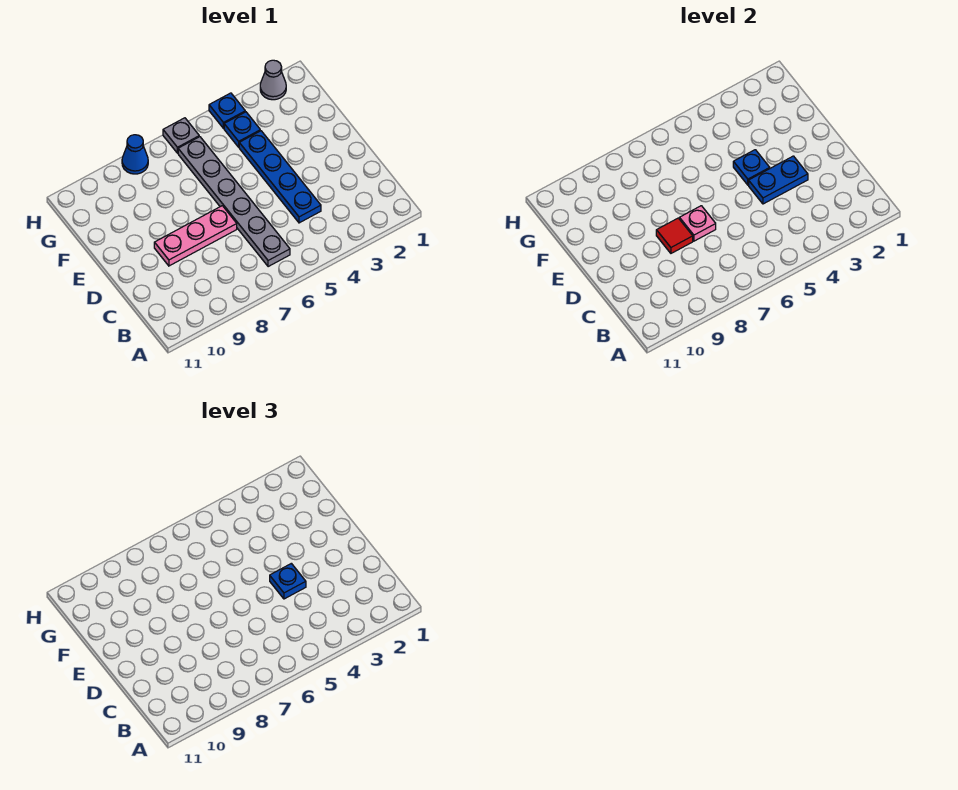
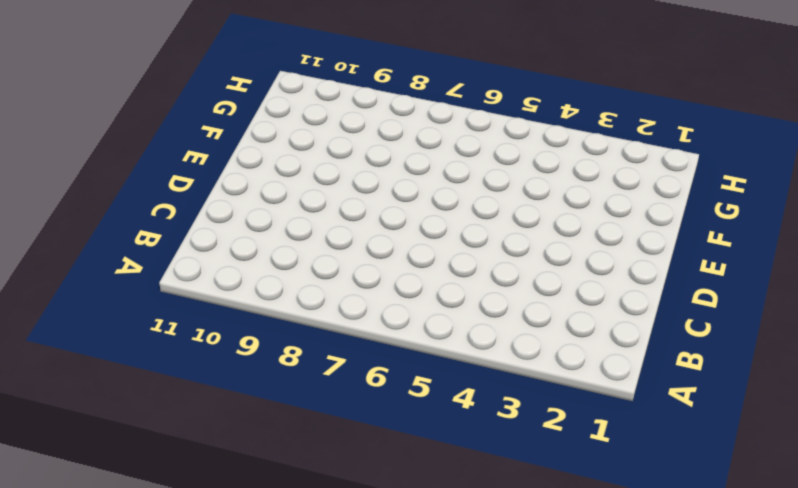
none -> grey plate B6:G6 level 1
none -> blue plate C4:F4 level 1
none -> pink plate D7:D9 level 1

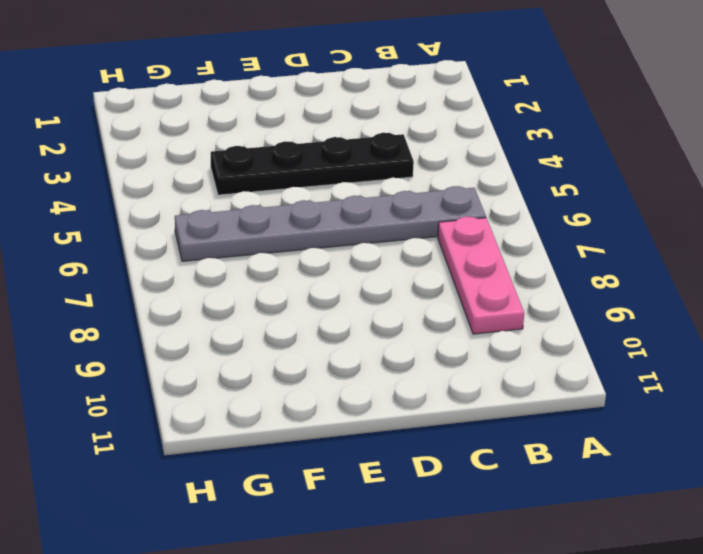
pink plate B7:B9 level 1 -> pink plate D7:D9 level 1
black plate C4:F4 level 1 -> blue plate C4:F4 level 1
none -> blue plate G4 level 1
none -> grey cone H2 level 1
none -> blue plate H4 level 1

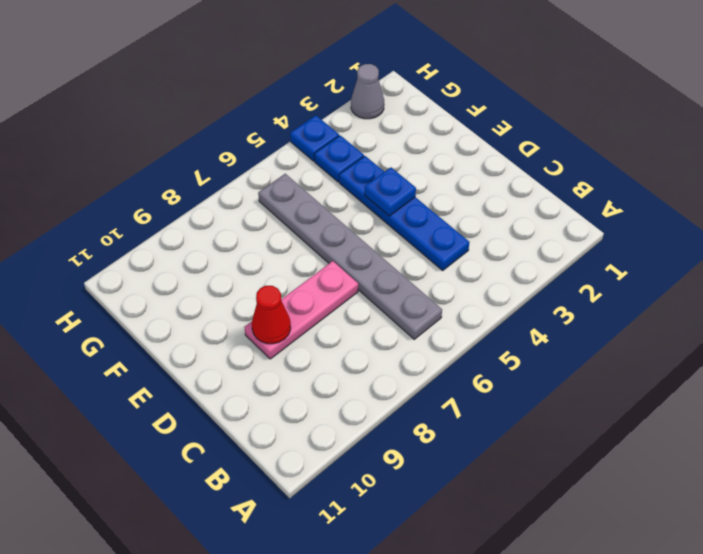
red cone D9 level 2 -> none
none -> grey plate H6 level 1
none -> blue cone H8 level 1
none -> blue plate D3:D4 level 2

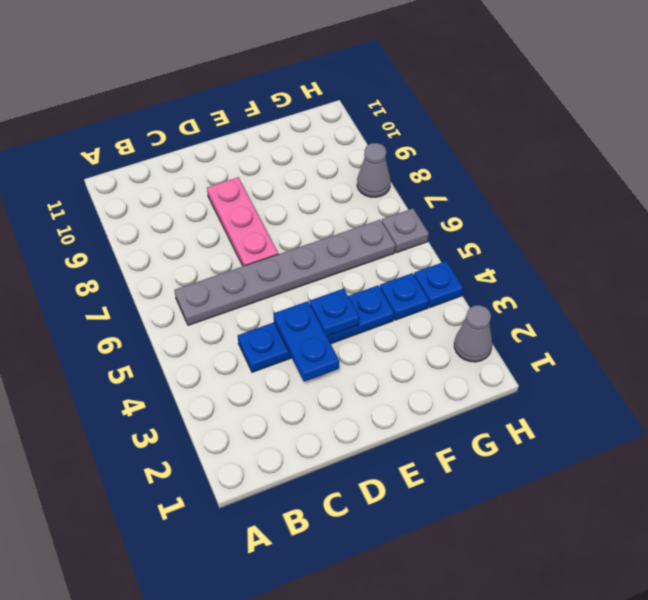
grey cone H8 level 1 -> blue cone H8 level 1
none -> pink plate D7 level 2
none -> red tile D8 level 2
none -> blue plate D4 level 3

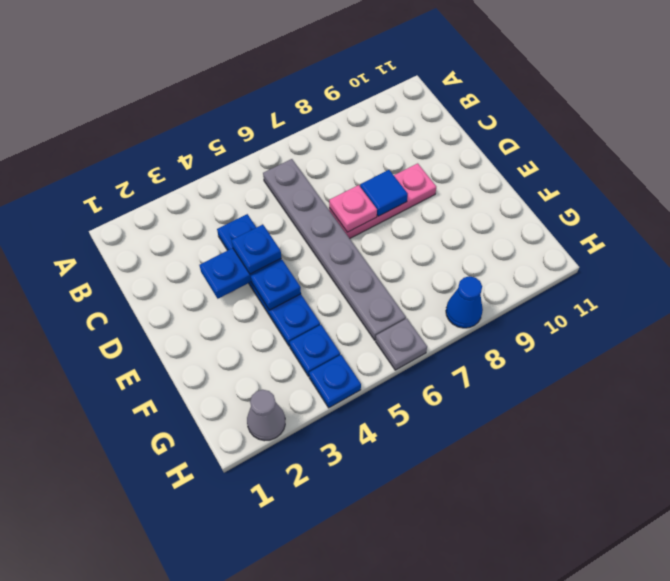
blue tile D8 level 2 -> red tile D8 level 2

